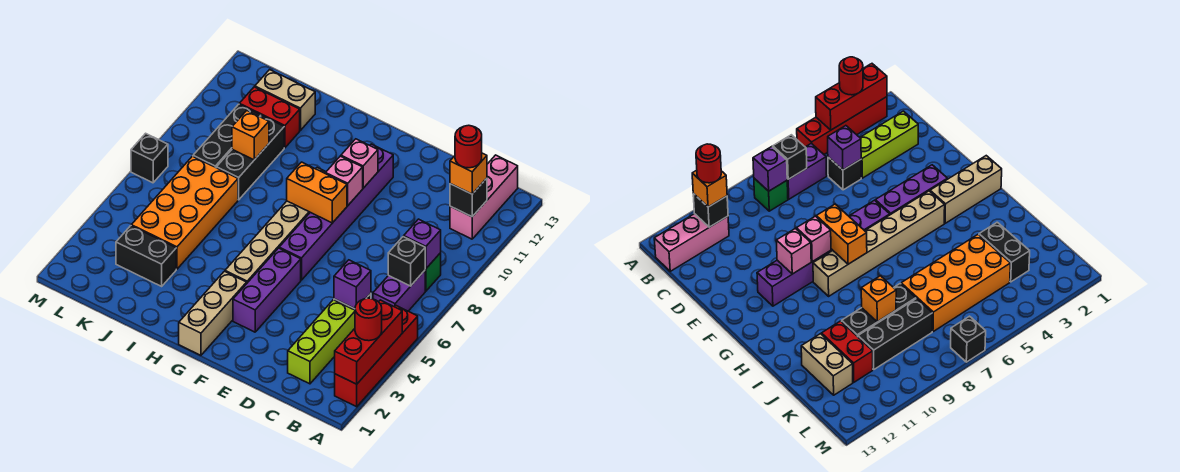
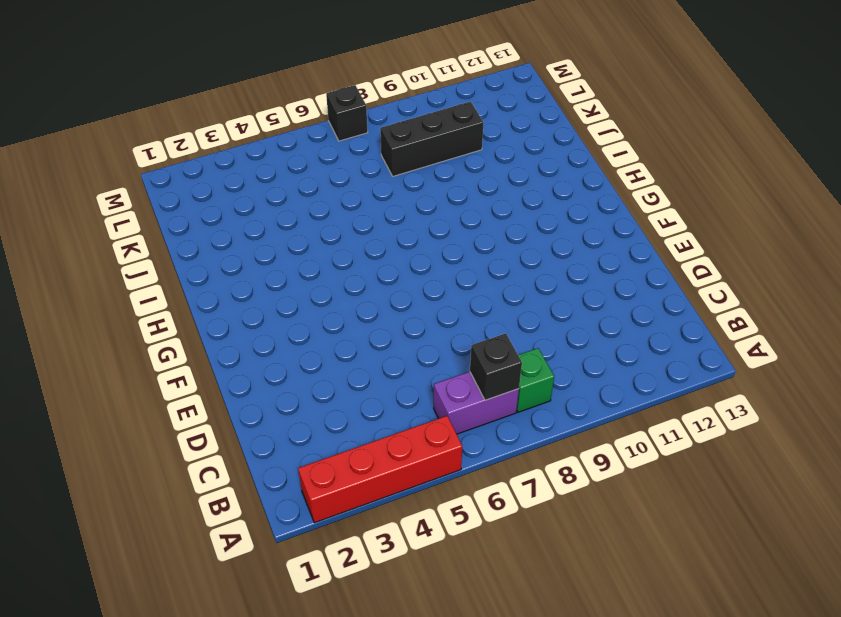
none -> pink brick B11:B13 level 1
none -> lime brick C2:C4 level 1
none -> black brick C5 level 1

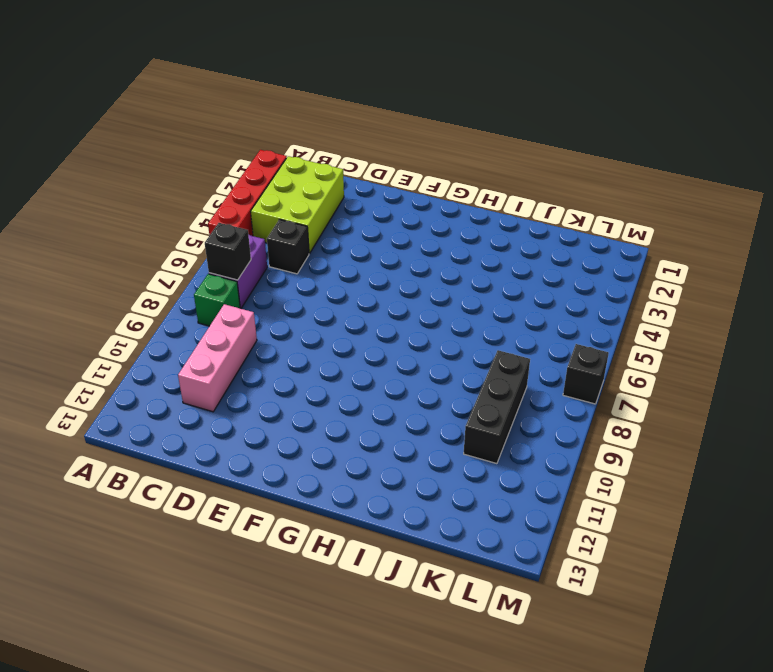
lime brick B2:C4 level 1 -> lime brick C2:C4 level 1
pink brick C9:C11 level 1 -> pink brick B11:B13 level 1
none -> purple brick F3:F5 level 1
none -> purple brick F6:F11 level 1
none -> tan brick G1:G3 level 1

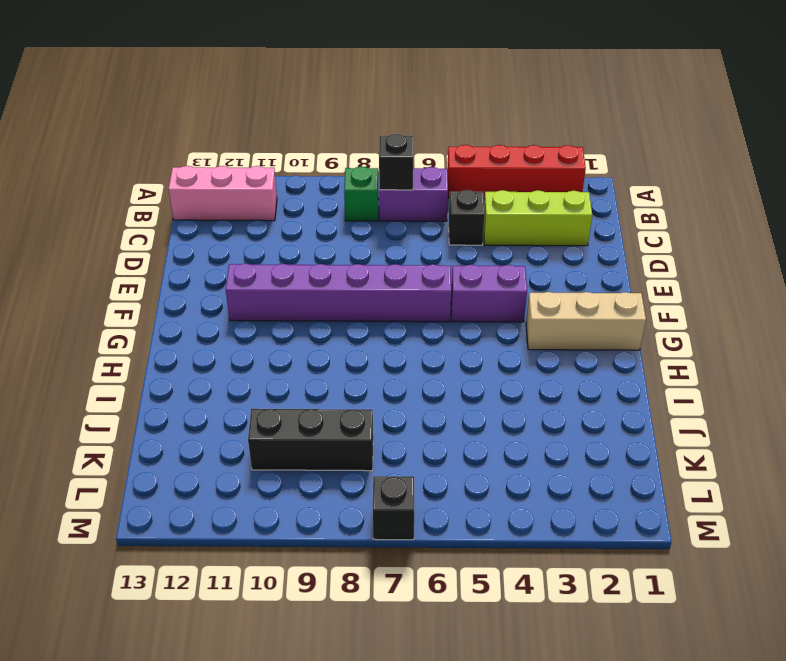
purple brick F4:F5 level 1 -> purple brick F3:F5 level 1
none -> tan brick G4:G9 level 1
none -> black brick J3:K3 level 1
none -> orange brick J4:K7 level 1

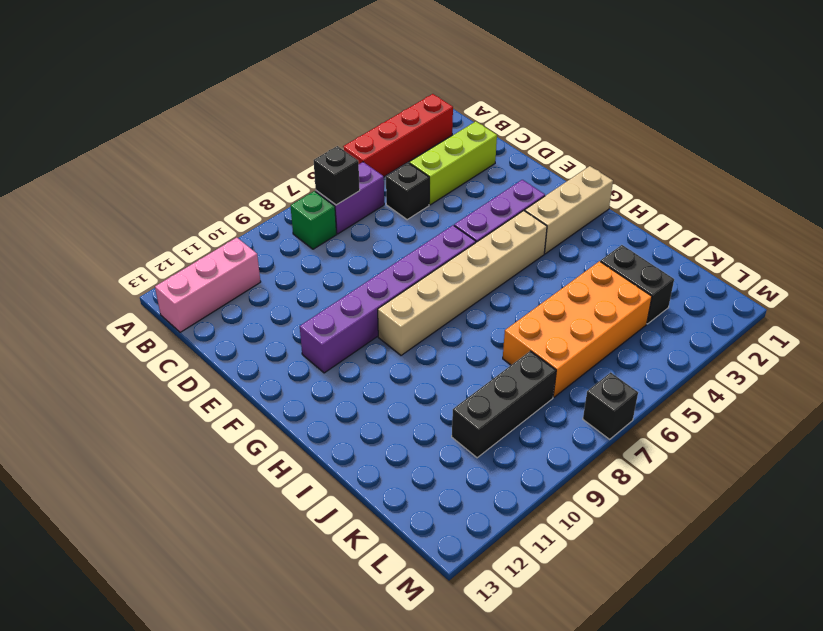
none -> black brick J8:J10 level 1
none -> red brick J11:K11 level 1
none -> tan brick J12:K12 level 1

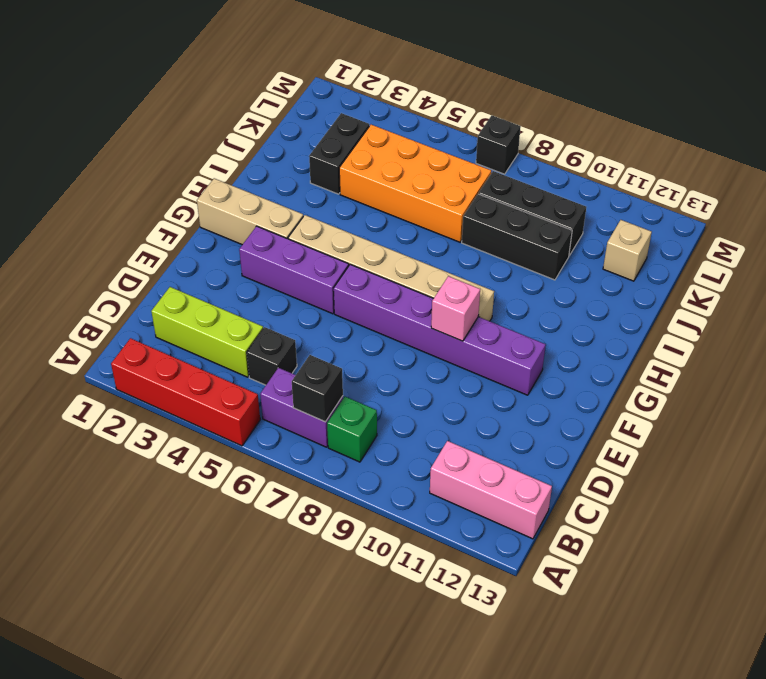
tan brick K12 level 1 -> tan brick J12:K12 level 1
none -> red brick J11:K11 level 1
none -> red brick A2:A4 level 2
none -> purple brick B8 level 2

